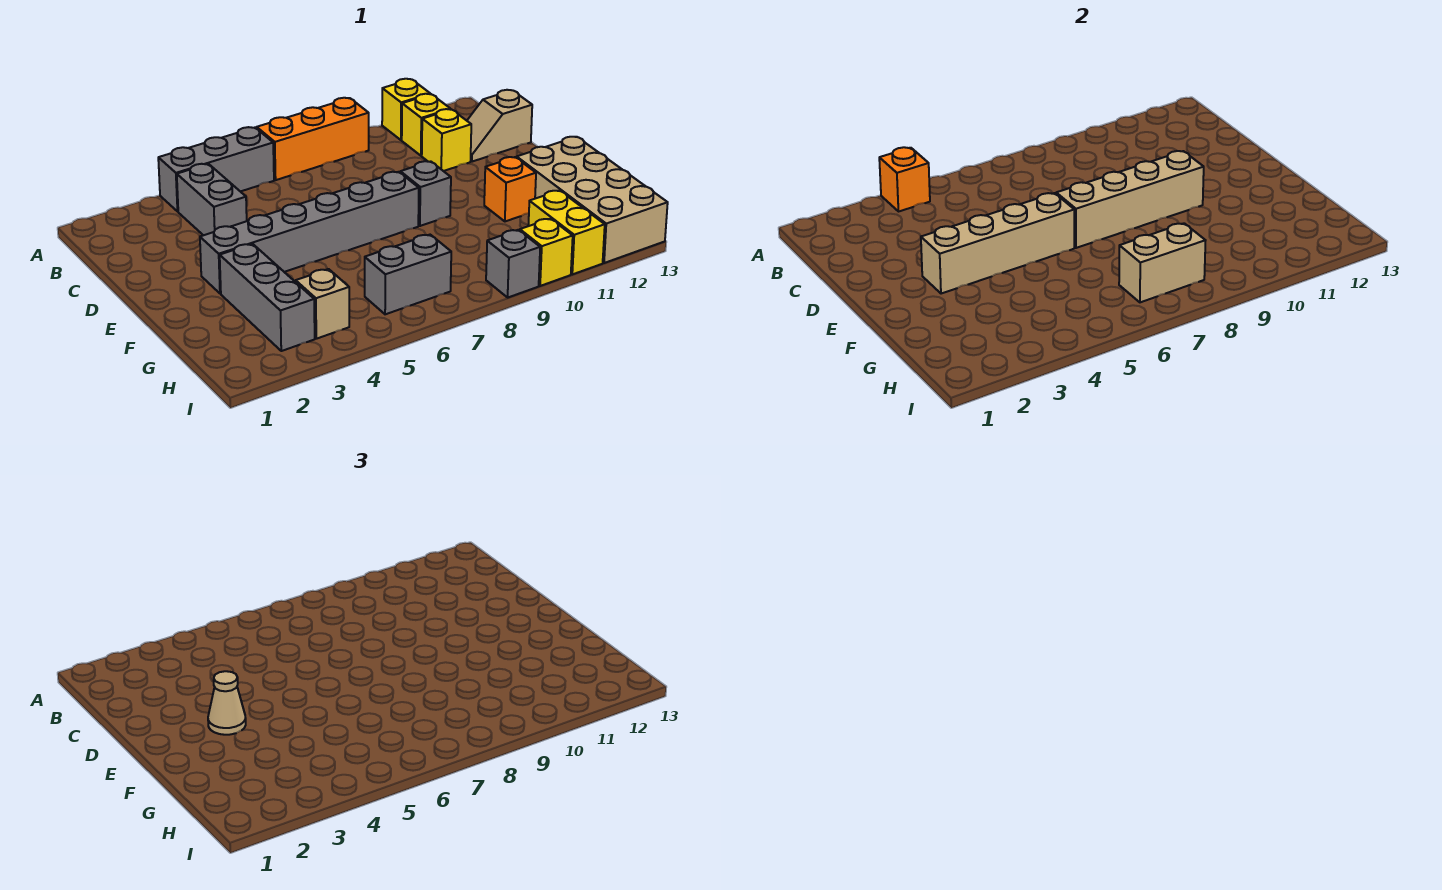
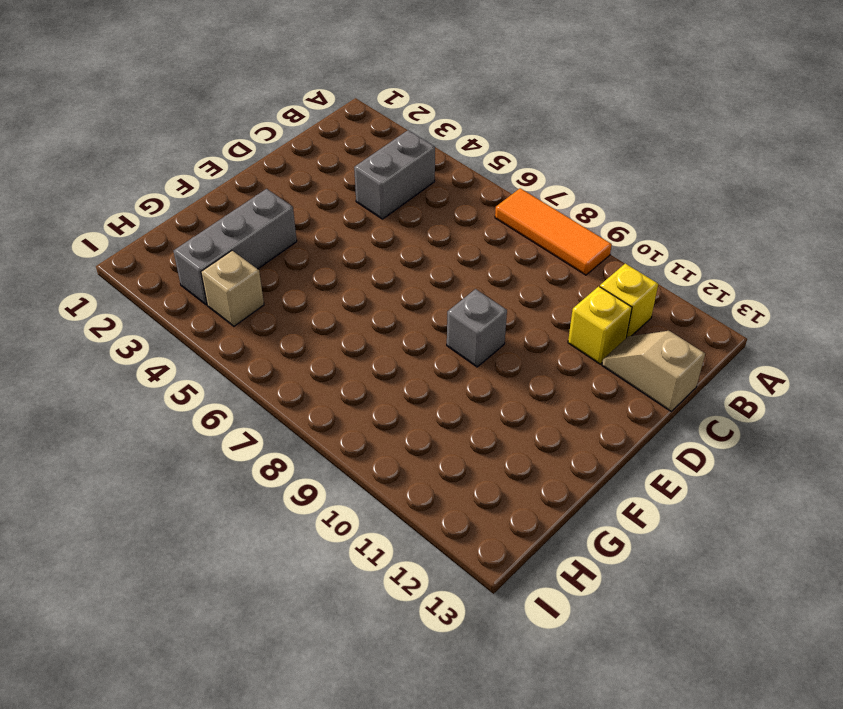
orange tile A7:A9 level 1 -> orange brick A7:A9 level 1
none -> grey brick A4:A6 level 1
none -> yellow brick A11 level 1
none -> grey brick E3:E8 level 1

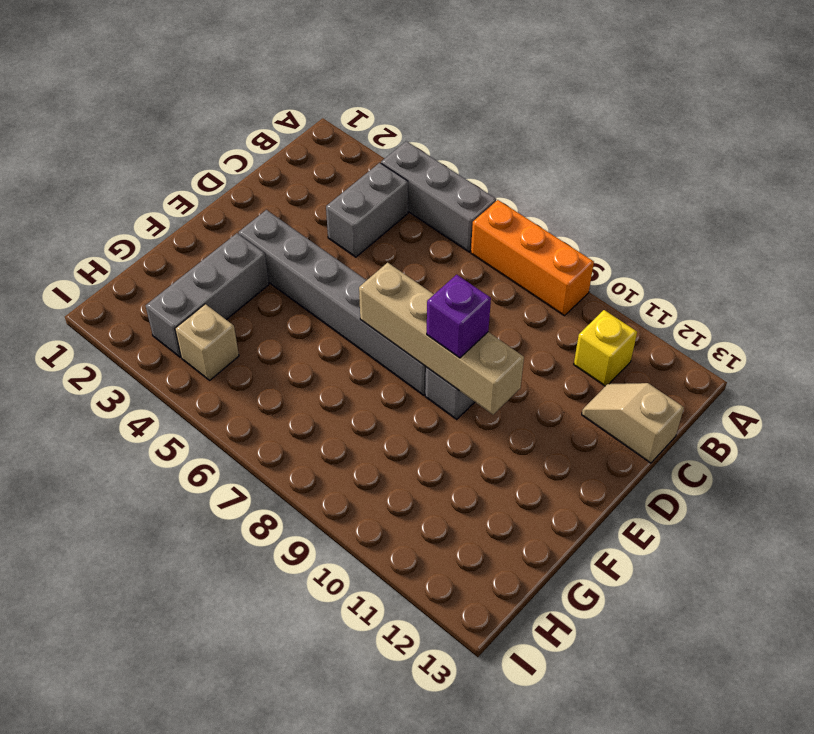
purple brick E9 level 3 -> none
none -> yellow brick A11 level 1
none -> yellow brick C11 level 1
none -> orange brick F11 level 1

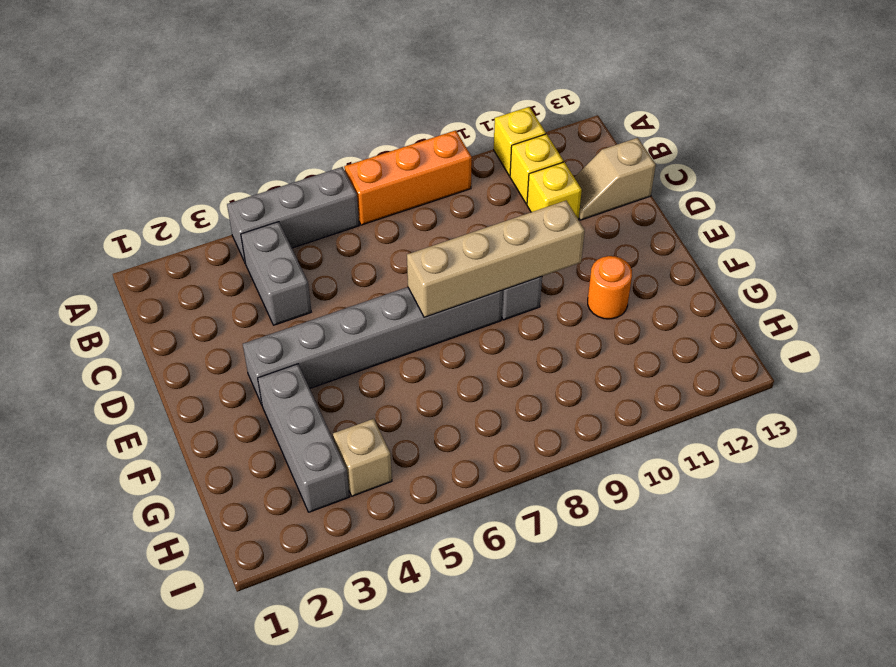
orange round brick F11 level 1 -> orange brick F11 level 1
none -> tan brick F12:I13 level 1
none -> grey brick H6:H7 level 1
none -> yellow brick H11:I11 level 1

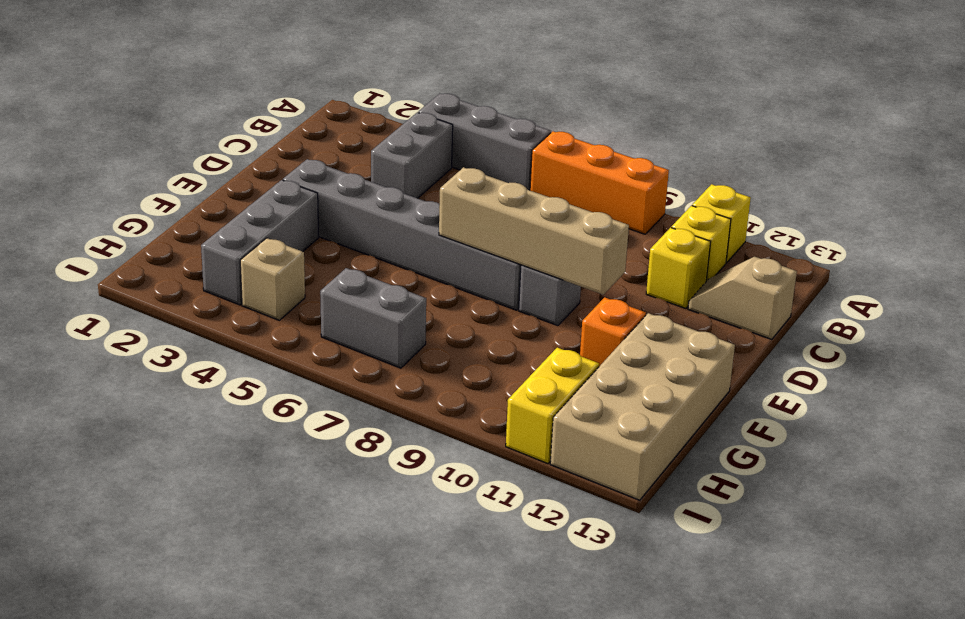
none -> grey brick I9 level 1
none -> yellow brick I10 level 1
none -> orange brick A4 level 2

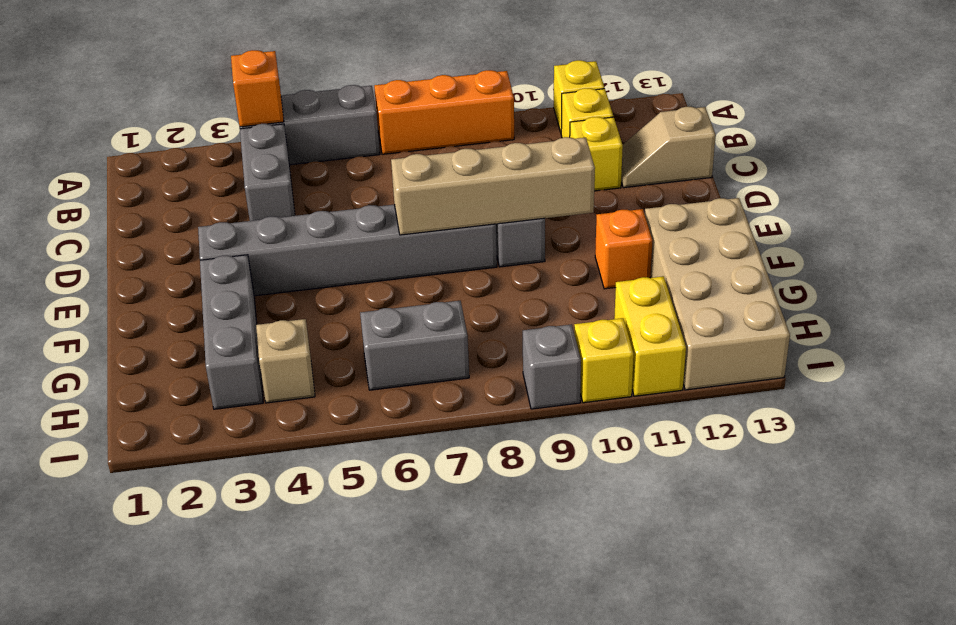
none -> tan brick E3:E6 level 2
none -> tan brick H7:H8 level 2
none -> tan cone E3 level 3

